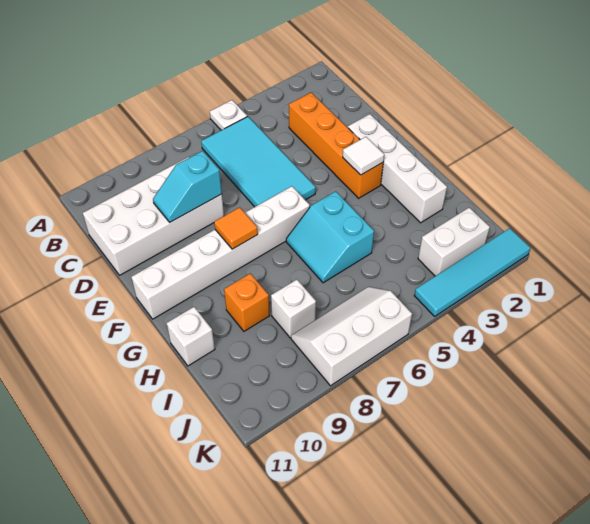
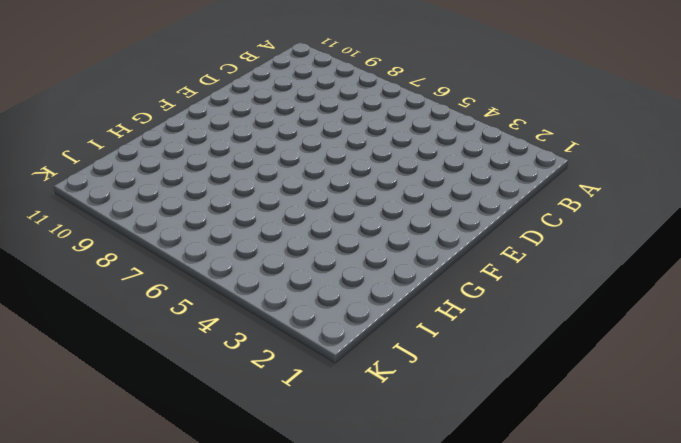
none -> white plate A5 level 1
none -> cyan tile B5:E6 level 1
none -> orange brick C3:F3 level 1

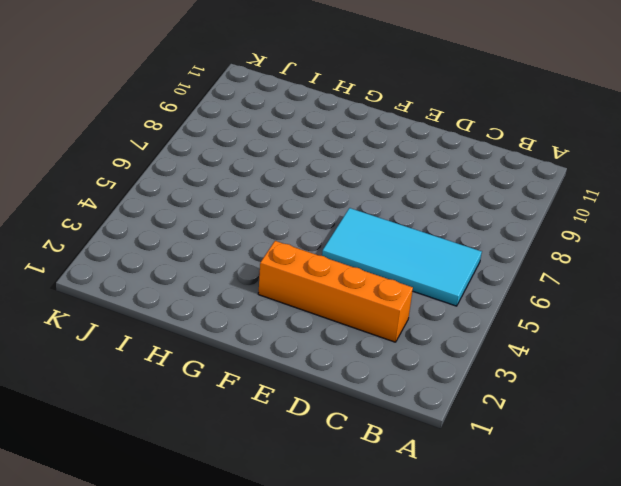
none -> white plate A5 level 1
none -> white brick C8:D11 level 1
none -> white brick E2:H2 level 1

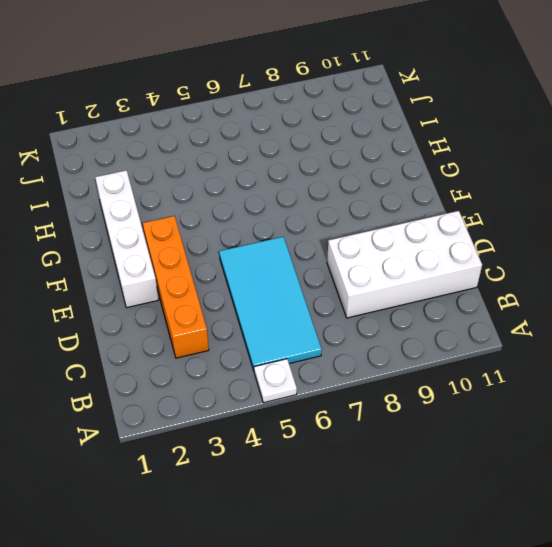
none -> white brick F6:F11 level 1
none -> cyan slope G5:H6 level 1 top 5
none -> orange brick H9 level 1

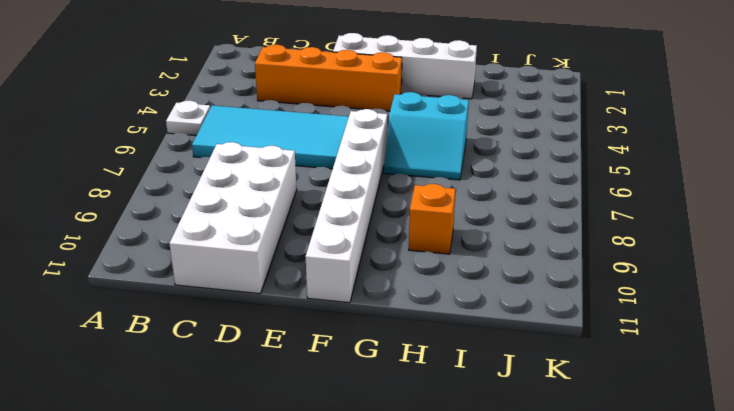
none -> white brick H11 level 1
none -> white brick I8 level 1
none -> white brick J2:J3 level 1

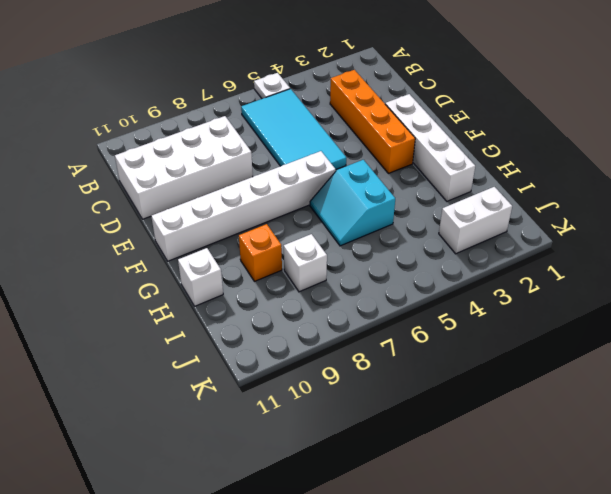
none -> white slope J6:K8 level 1 top K
none -> cyan tile K1:K4 level 1
none -> cyan slope D8:D9 level 2 top 8

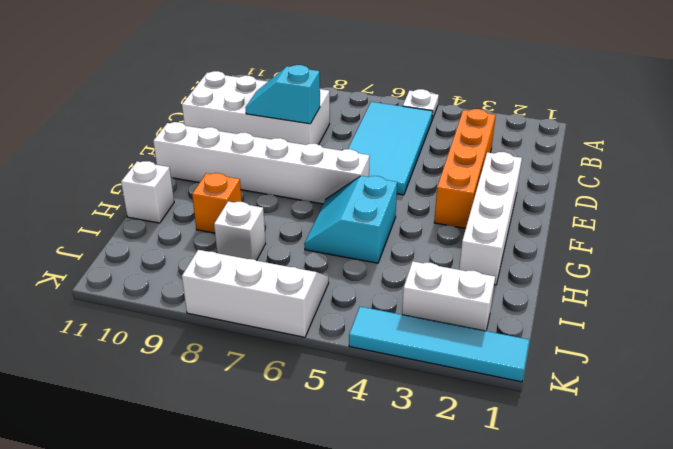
none -> white tile F3 level 2
none -> orange tile F8 level 2

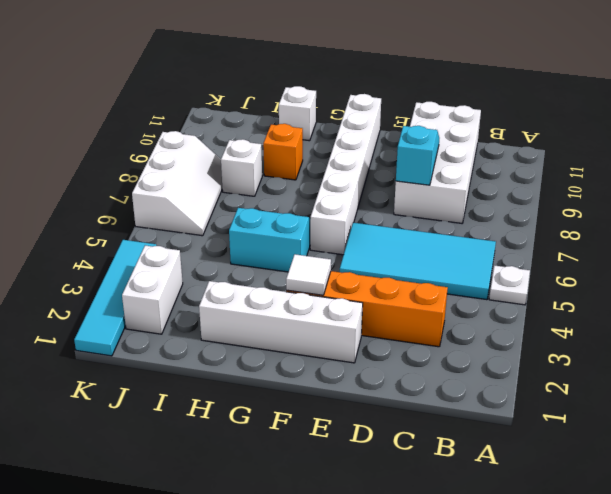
none -> orange tile F8 level 2

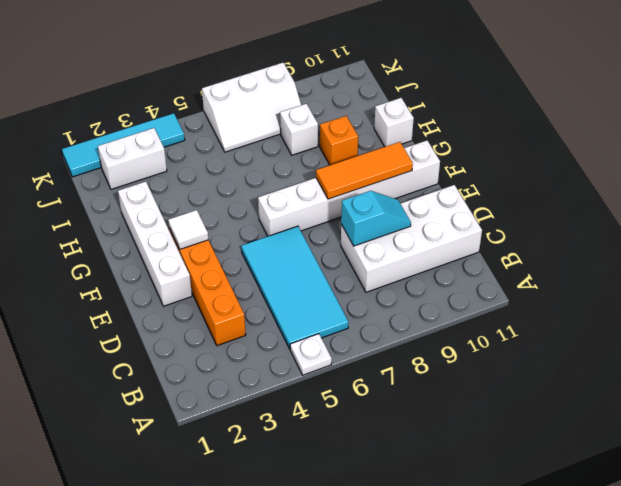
orange tile F8:F10 level 2 -> orange tile F8 level 2
none -> cyan slope G5:H6 level 1 top 5

